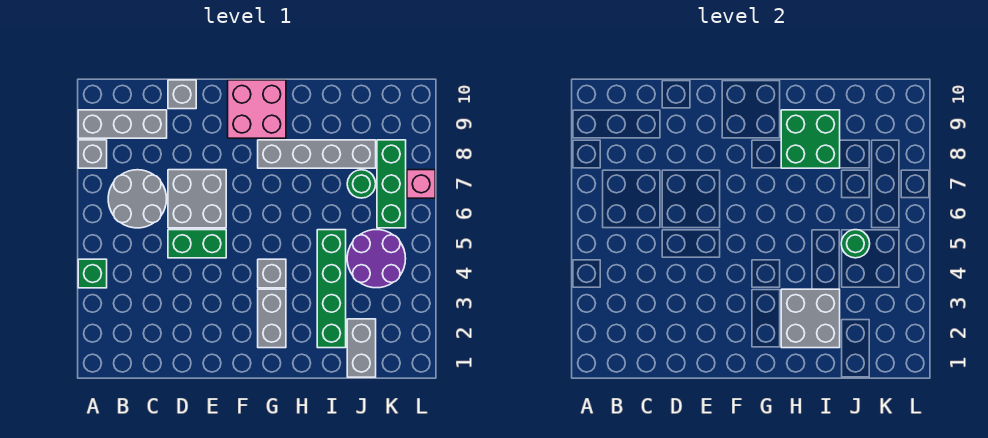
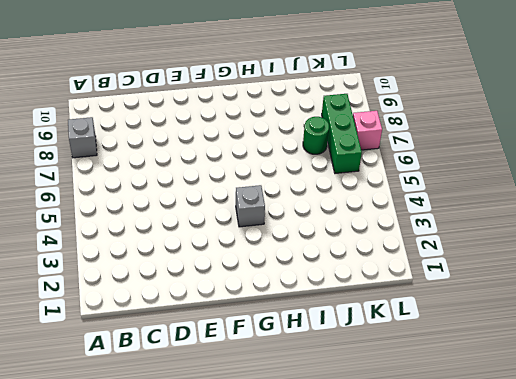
none -> green brick A4 level 1
none -> grey brick A9:C9 level 1
none -> grey round brick B6:C7 level 1

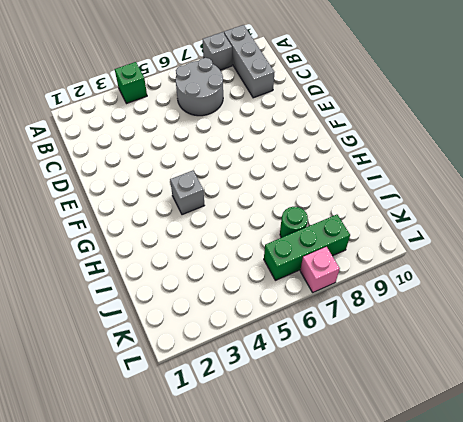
none -> green brick D5:E5 level 1
none -> grey brick D6:E7 level 1
none -> grey brick D10 level 1

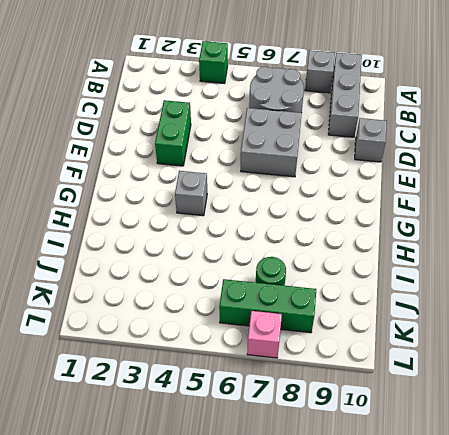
green brick D3:E3 level 1 -> green brick D5:E5 level 1
none -> pink brick F9:G10 level 1
none -> grey brick G2:G3 level 1
none -> grey brick G8:J8 level 1

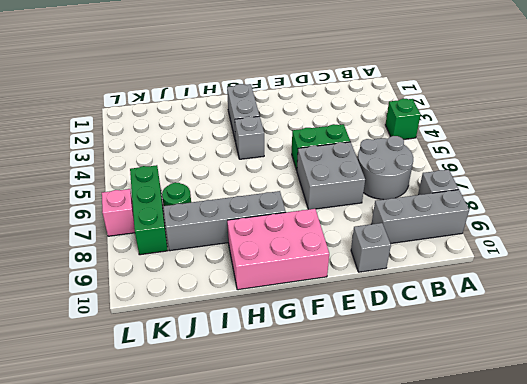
pink brick F9:H10 level 1 -> pink brick F9:G10 level 1
none -> green brick I2:I5 level 1
none -> grey brick J1:J2 level 1
none -> purple round brick J4:K5 level 1

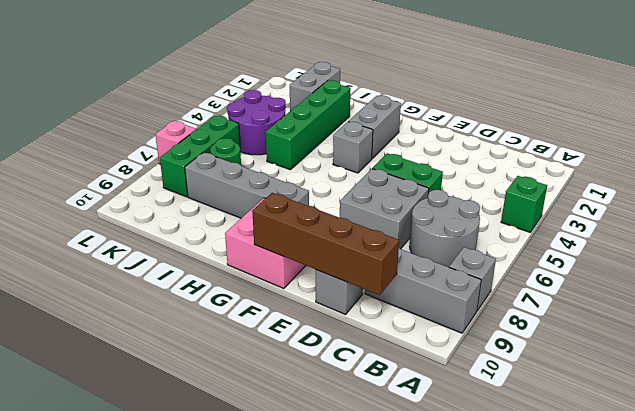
brown brick C10:F10 level 2 -> none
none -> grey brick H2:I3 level 2
none -> green brick H8:I9 level 2
none -> green round brick J5 level 2

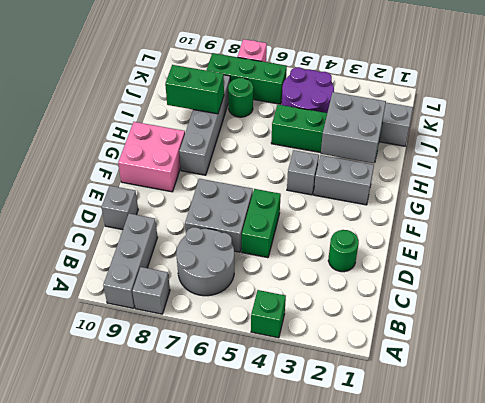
green round brick D2 level 1 -> green round brick J5 level 2
green brick I8:I9 level 2 -> green brick H8:I9 level 2

